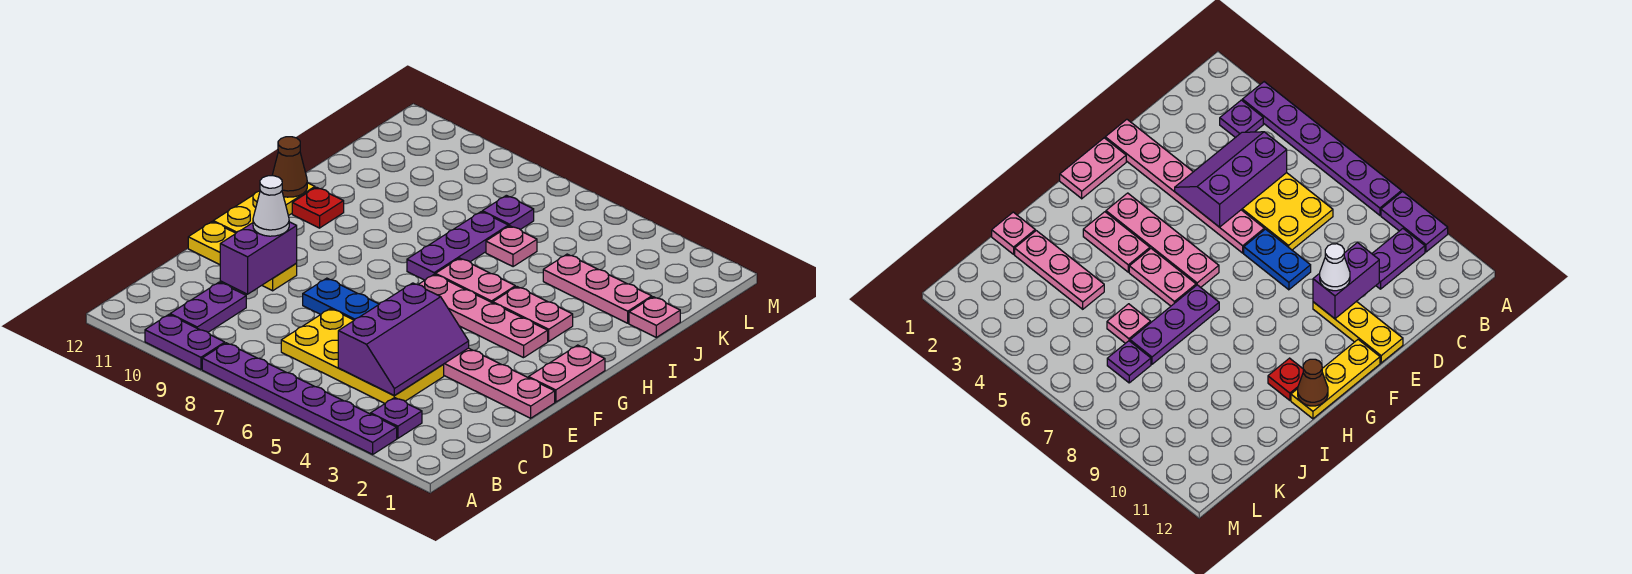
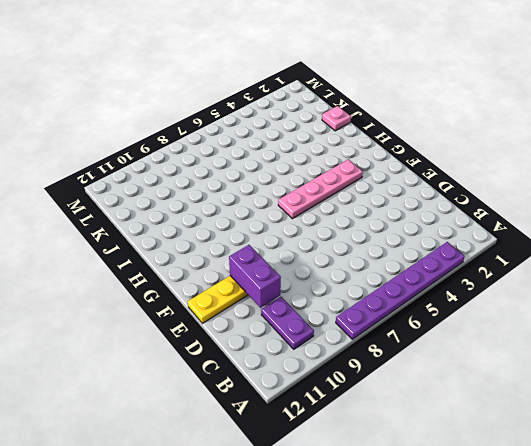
none -> purple plate A9:A10 level 1
none -> purple plate B3 level 1
none -> yellow plate C4:D7 level 1

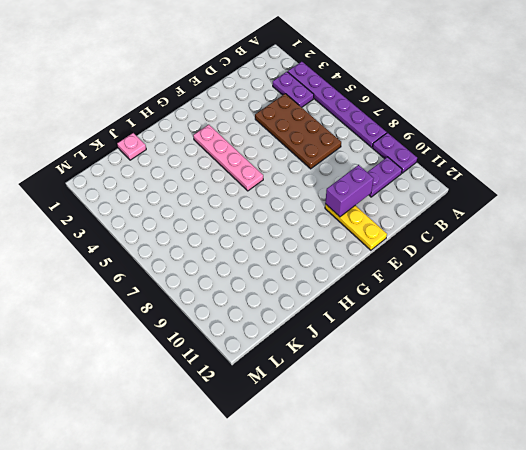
purple plate B3:B4 level 1 -> purple plate B3 level 1
brown plate C4:D7 level 1 -> yellow plate C4:D7 level 1
none -> pink plate E1:E6 level 1
none -> blue plate E7:E8 level 1
none -> pink plate F1:G1 level 1

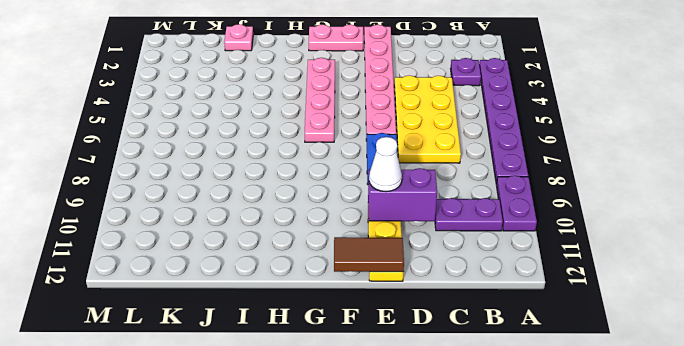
brown tile E12:F12 level 2 -> none
none -> yellow plate F12:H12 level 1
none -> pink plate H3:H4 level 1
none -> pink plate H5:H6 level 1

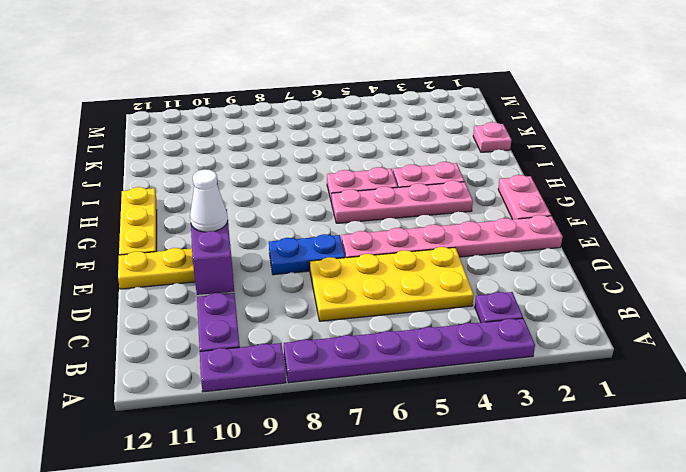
none -> purple plate H7:J7 level 1
none -> red plate H11 level 1
none -> pink plate J2:J4 level 1

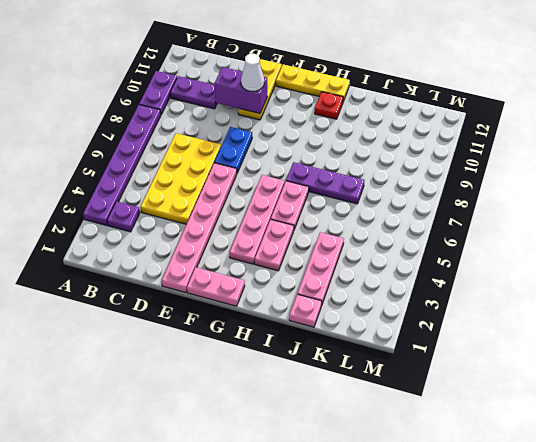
none -> pink plate J6 level 1
none -> purple plate K7 level 1
none -> purple slope C4:E5 level 2 top 5

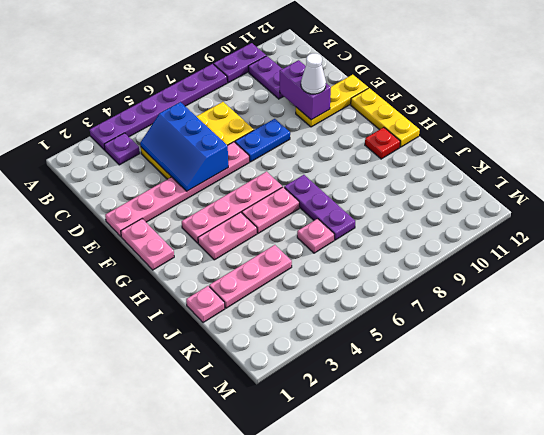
blue slope C4:E5 level 2 top 5 -> purple slope C4:E5 level 2 top 5
none -> purple plate K7 level 1
none -> brown cone H12 level 2

